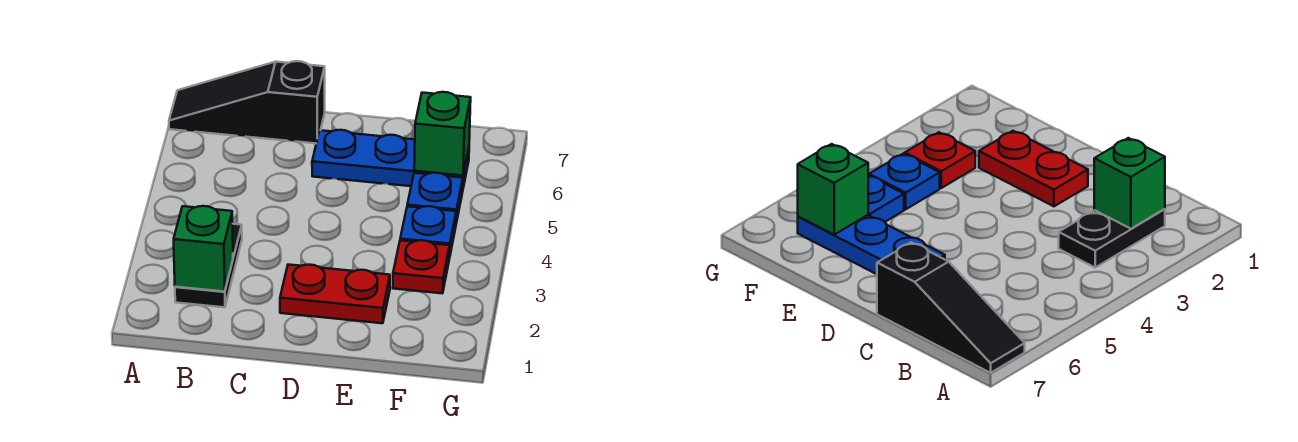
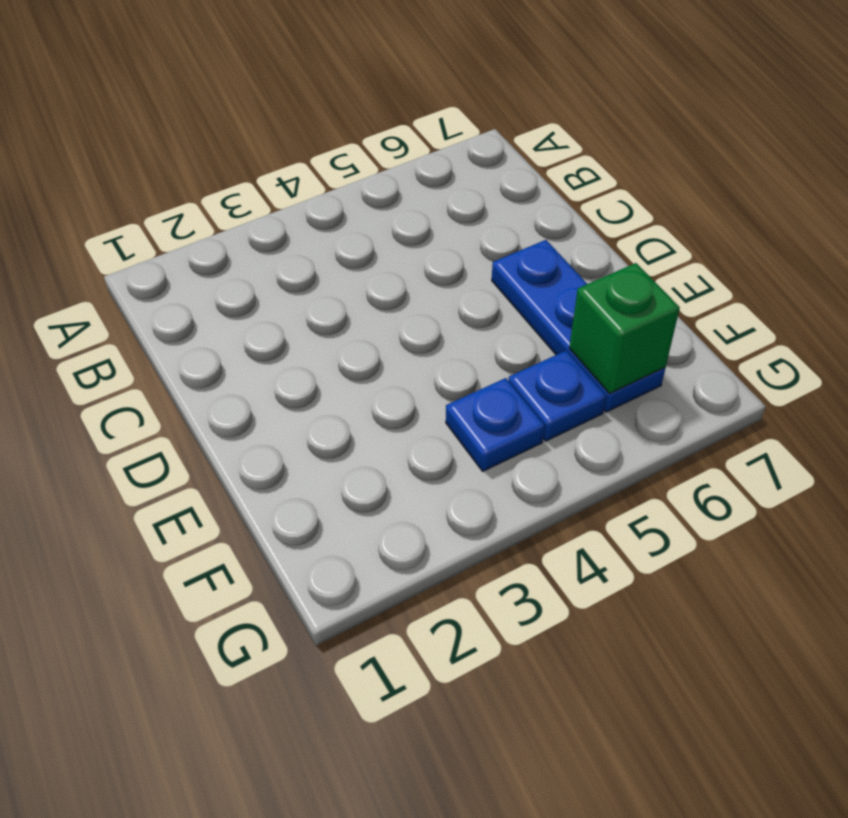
none -> black slope A7:C7 level 1 top C
none -> black plate B2:B3 level 1

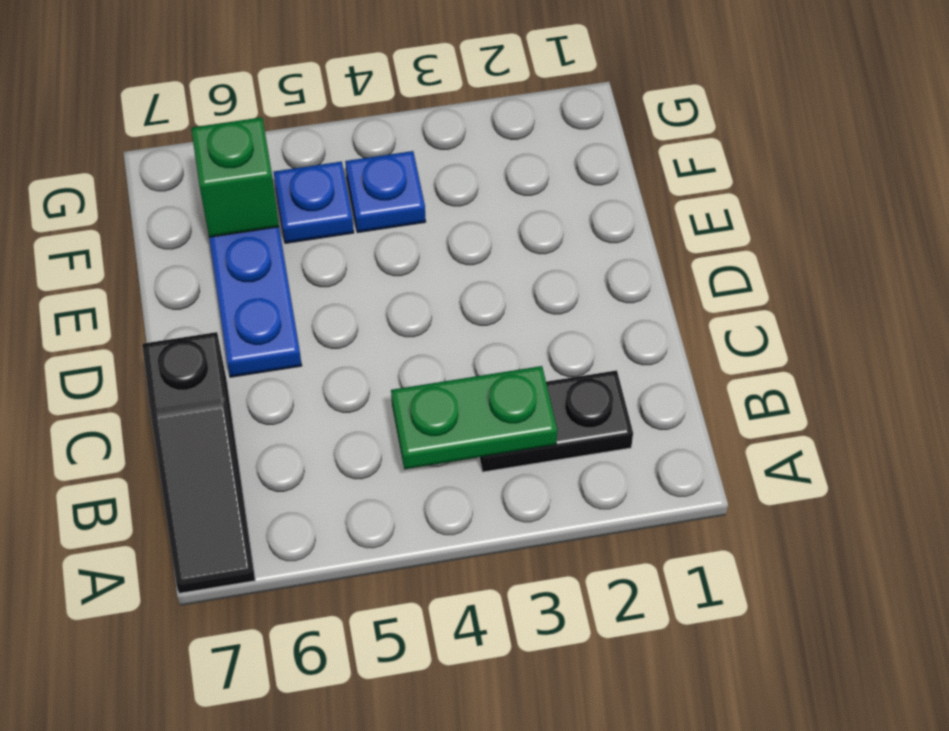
green plate B3:B4 level 2 -> none
none -> red plate D2:E2 level 1
none -> red plate F3 level 1

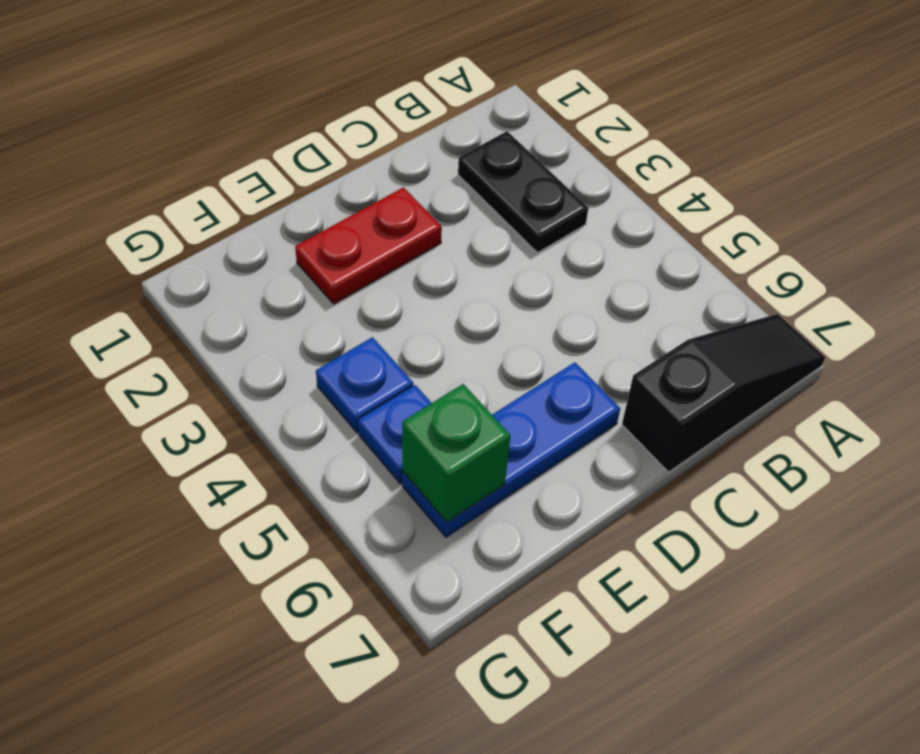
none -> red plate F3 level 1
none -> green brick B2 level 2

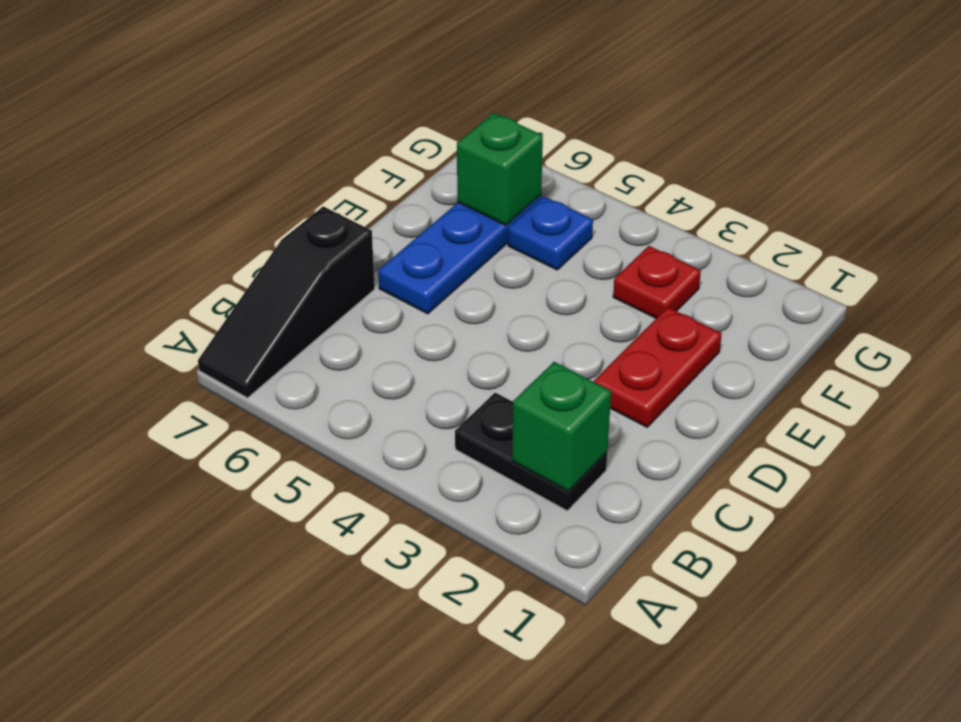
none -> blue plate F4 level 1

